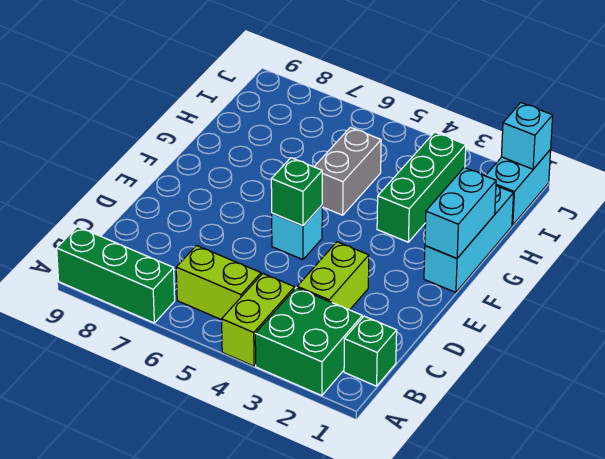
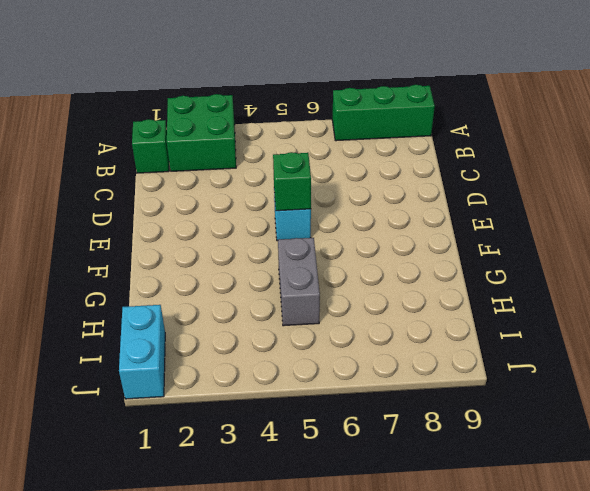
none -> lime brick A4:B4 level 1
none -> lime brick B5:B6 level 1
none -> lime brick C3:D3 level 1

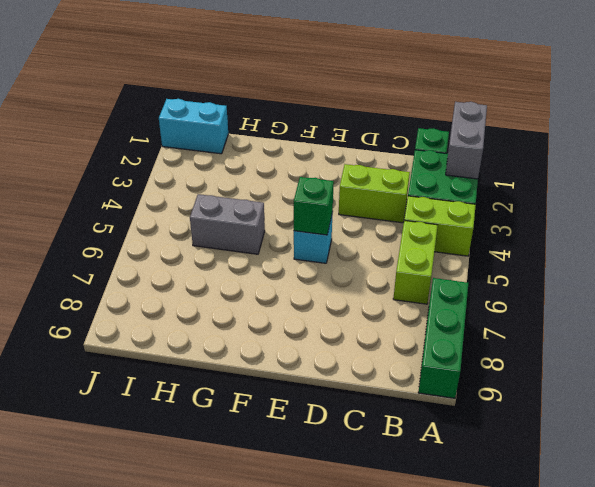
grey brick A1:A2 level 2 -> none
none -> cyan brick F1:H1 level 1
none -> green brick G3:I3 level 1
none -> cyan brick F1:G1 level 2

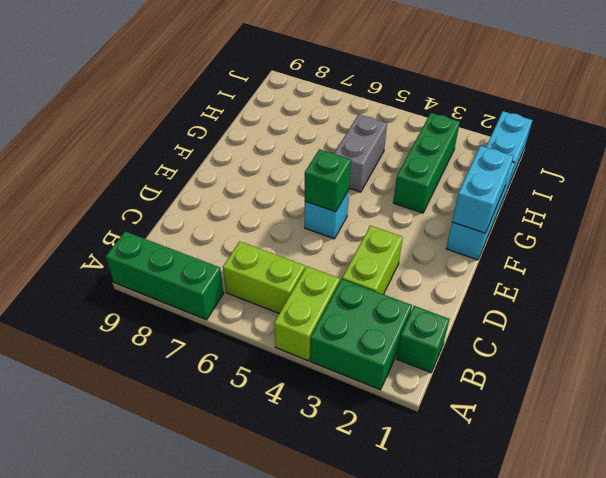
none -> cyan brick J1 level 2

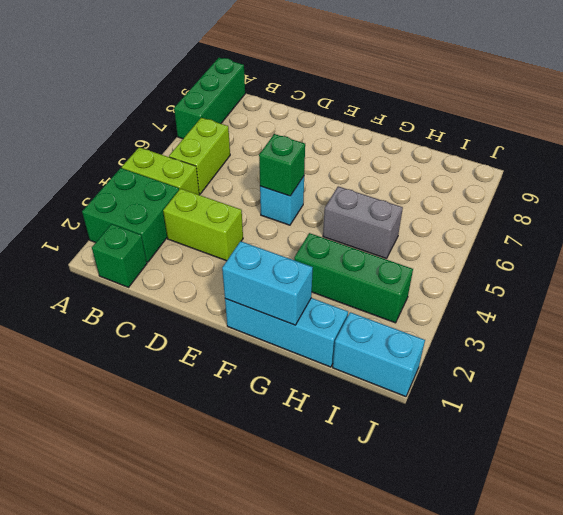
none -> cyan brick J1 level 2

